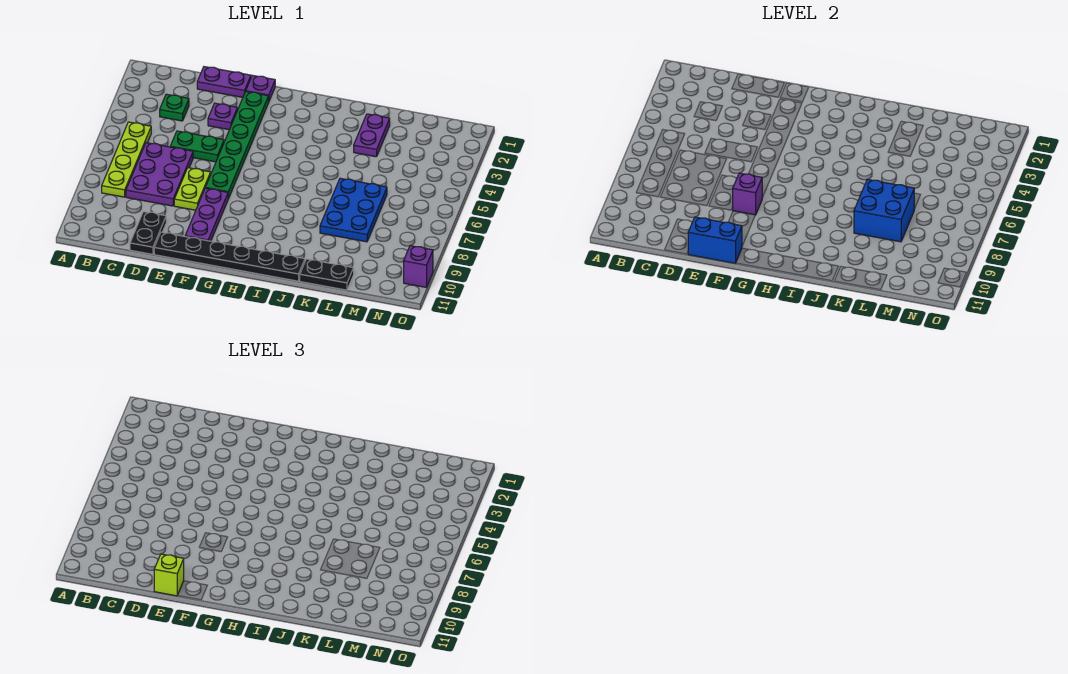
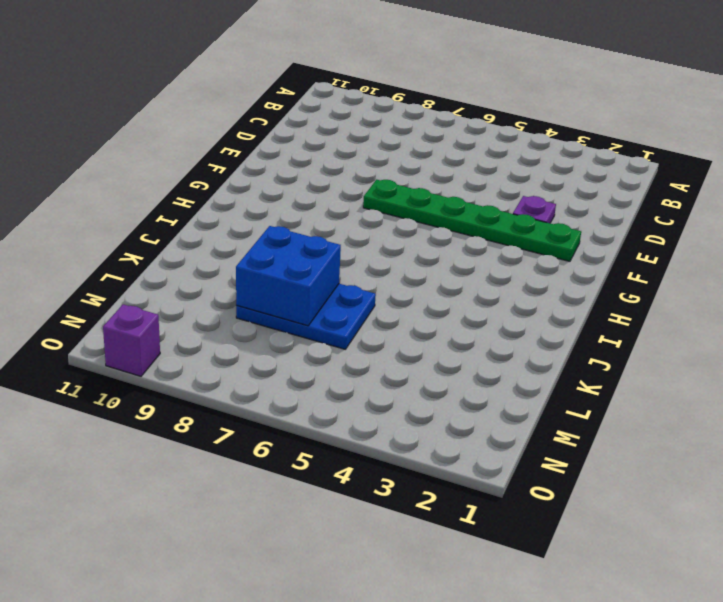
none -> lime plate B5:B8 level 1
none -> green plate C3 level 1
none -> purple plate C6:D8 level 1

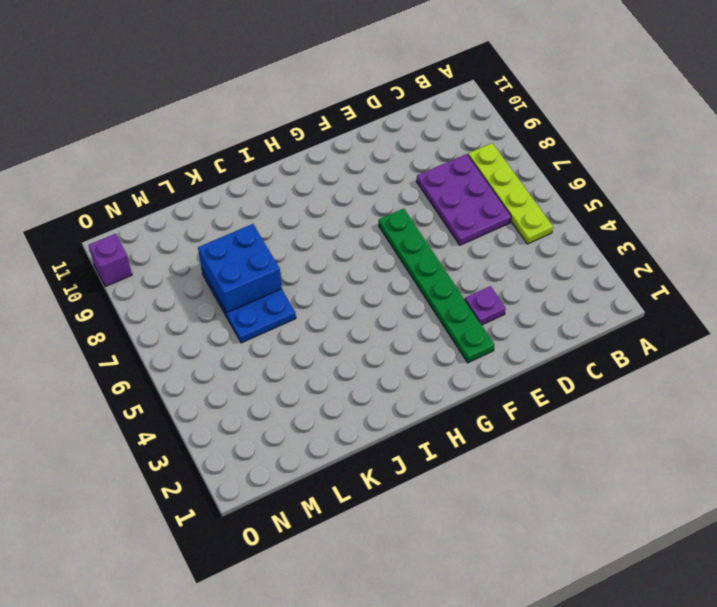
none -> green plate C3 level 1
none -> purple plate D1:E1 level 1
none -> green plate D5:E5 level 1

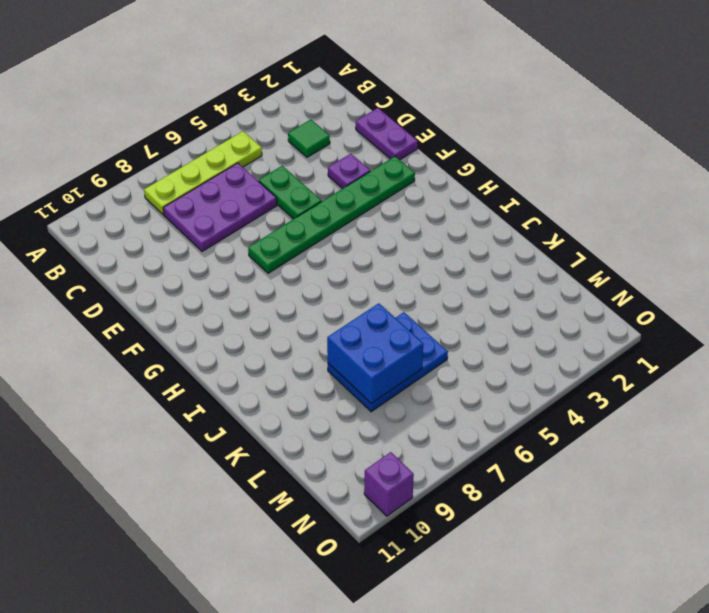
green tile C3 level 1 -> green plate C3 level 1
none -> black plate D10:D11 level 1
none -> lime plate E7:E8 level 1
none -> black plate E11:J11 level 1

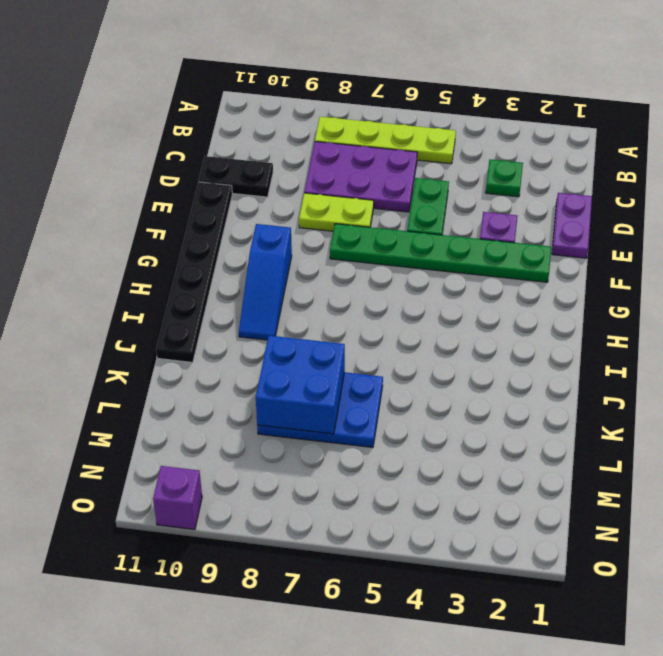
blue slope G9:I9 level 1 top G -> none
none -> purple plate F1 level 1
none -> purple plate F8:F10 level 1
none -> purple plate K2:K3 level 1

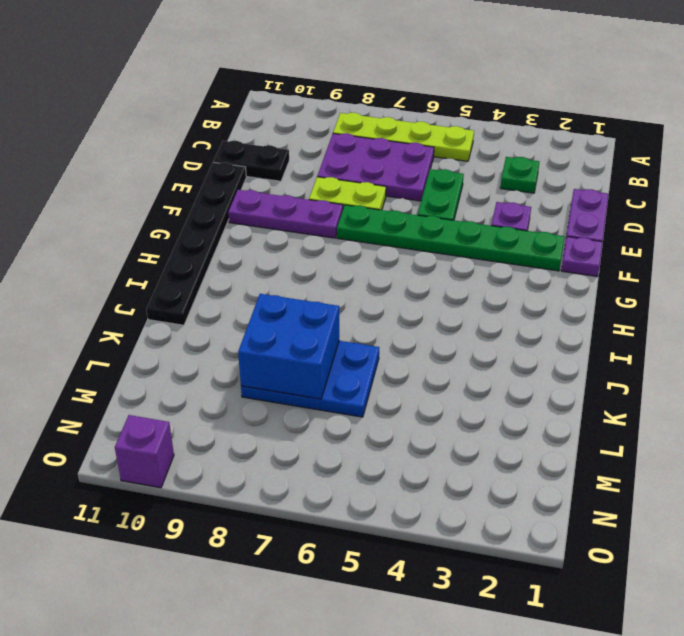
none -> purple plate K2:K3 level 1
none -> black plate K11:L11 level 1
none -> blue brick E11:F11 level 2

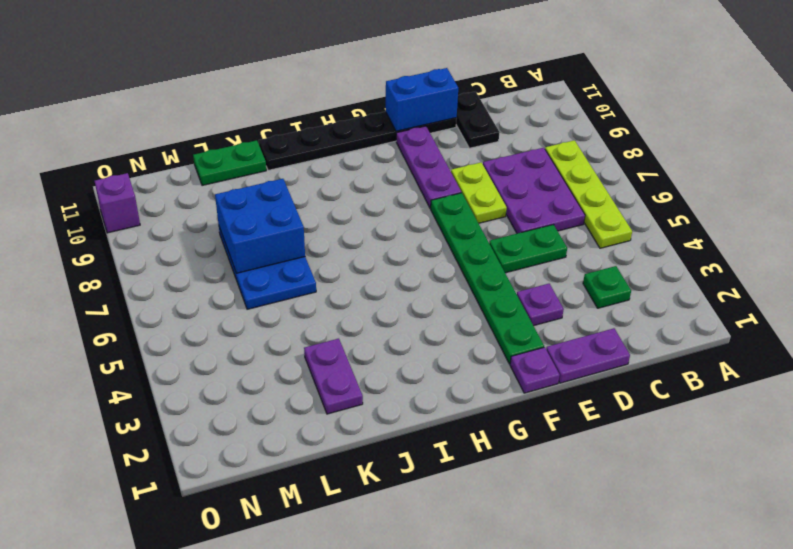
green plate K11:L11 level 1 -> black plate K11:L11 level 1
none -> purple brick F8 level 2
none -> lime brick E11 level 3

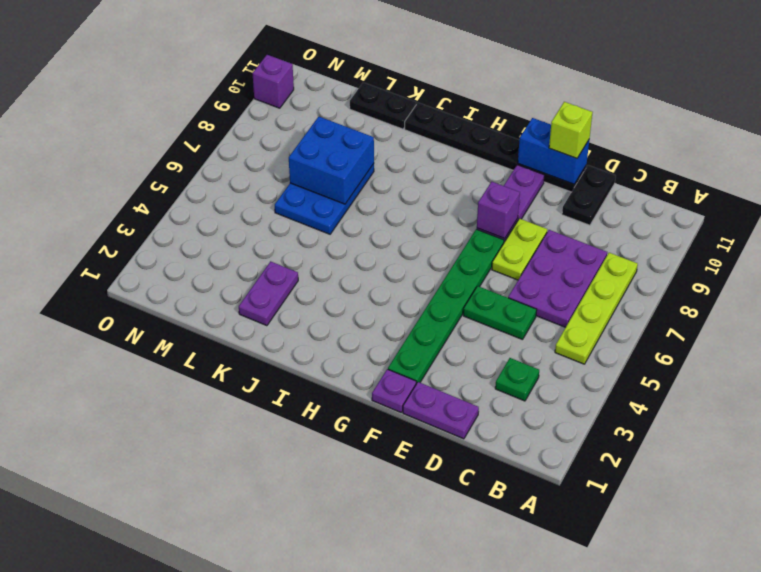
none -> purple plate E3 level 1

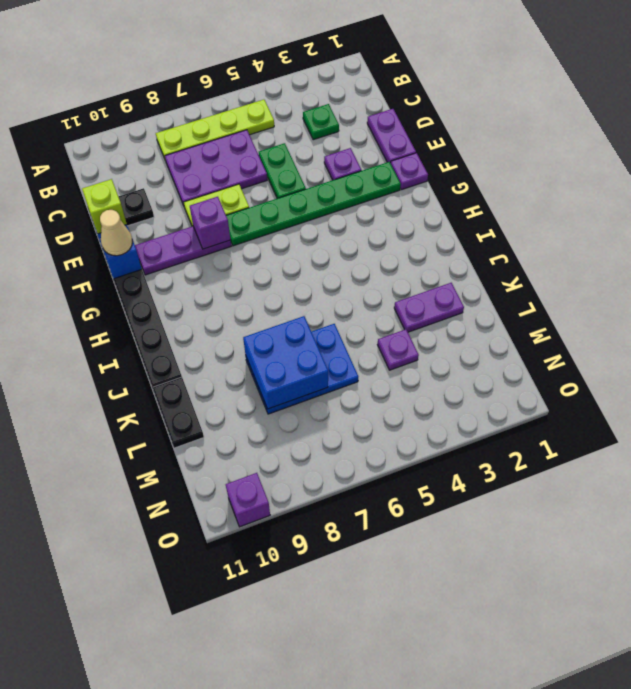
tan cone F11 level 3 -> none
purple plate L4 level 1 -> none

